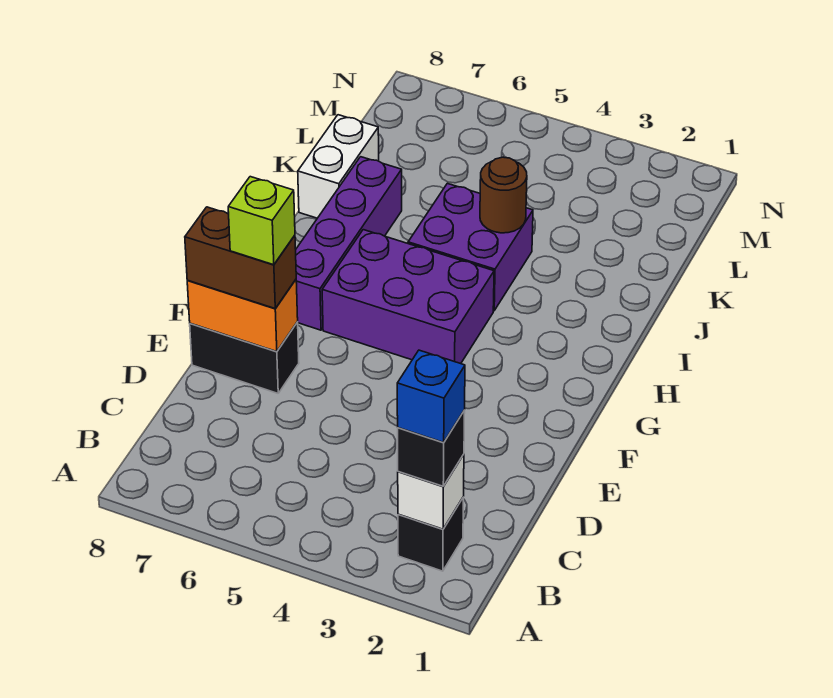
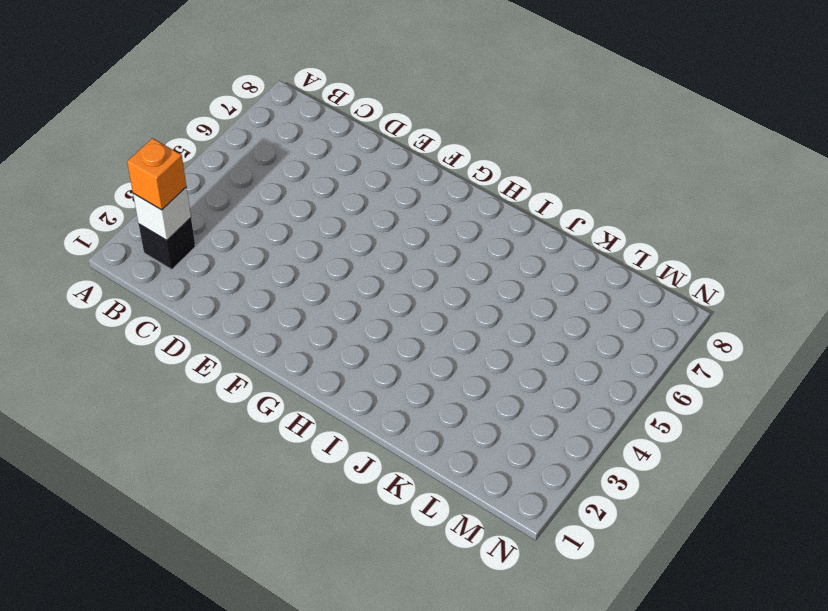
orange brick B2 level 3 -> black brick B2 level 3
none -> black brick E7:E8 level 1
none -> purple brick G4:H6 level 1
none -> purple brick G7:J7 level 1

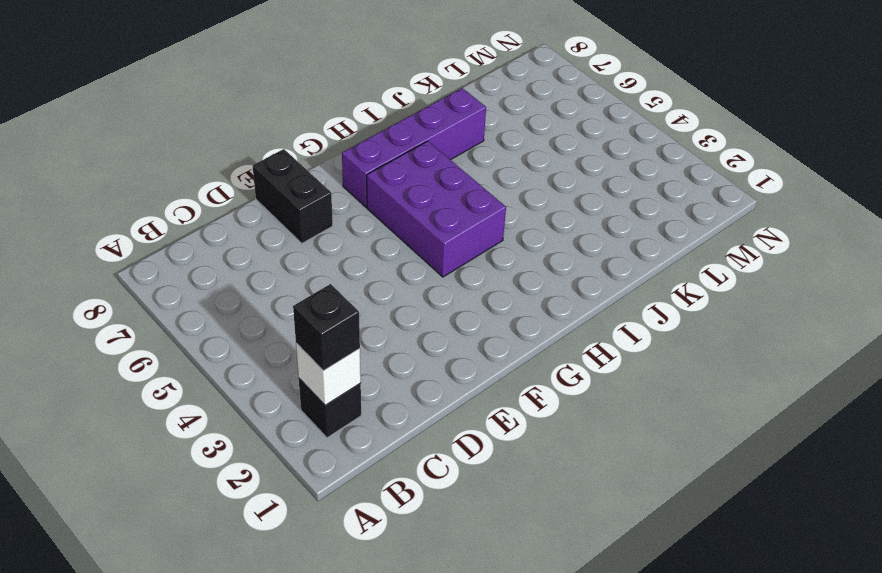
none -> purple brick I4:J5 level 1
none -> white brick J8:K8 level 1
none -> orange brick E7:E8 level 2

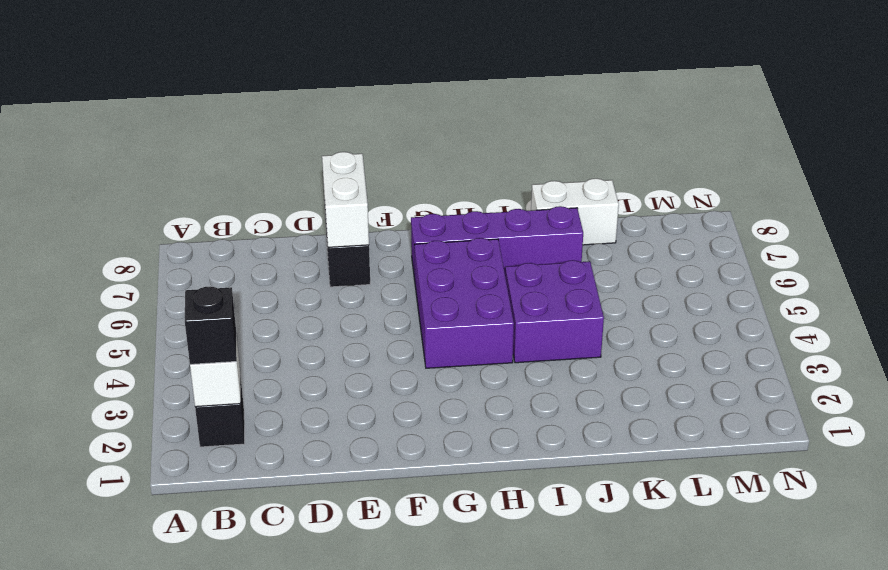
white brick E7:E8 level 2 -> orange brick E7:E8 level 2
none -> brown round brick J4 level 2
none -> brown brick E7:E8 level 3
none -> blue brick B2 level 4

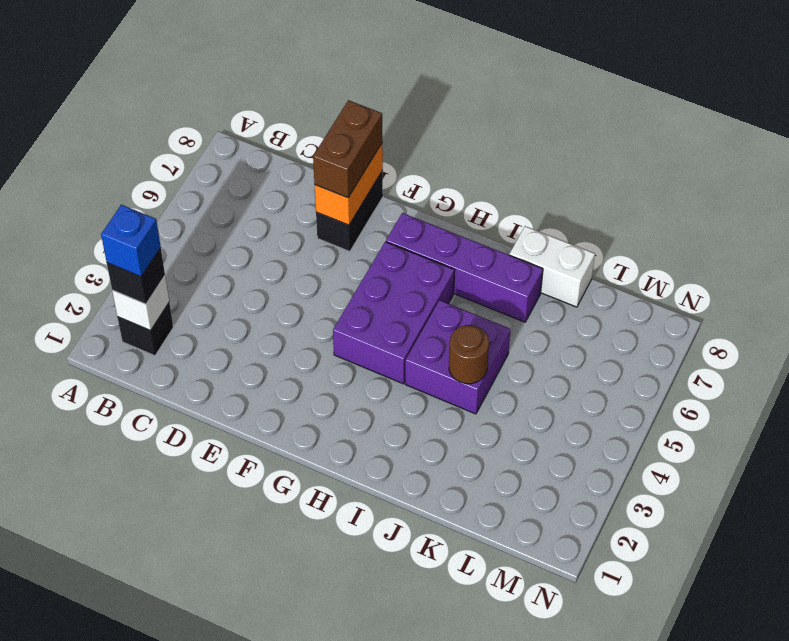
none -> lime brick E7 level 4

